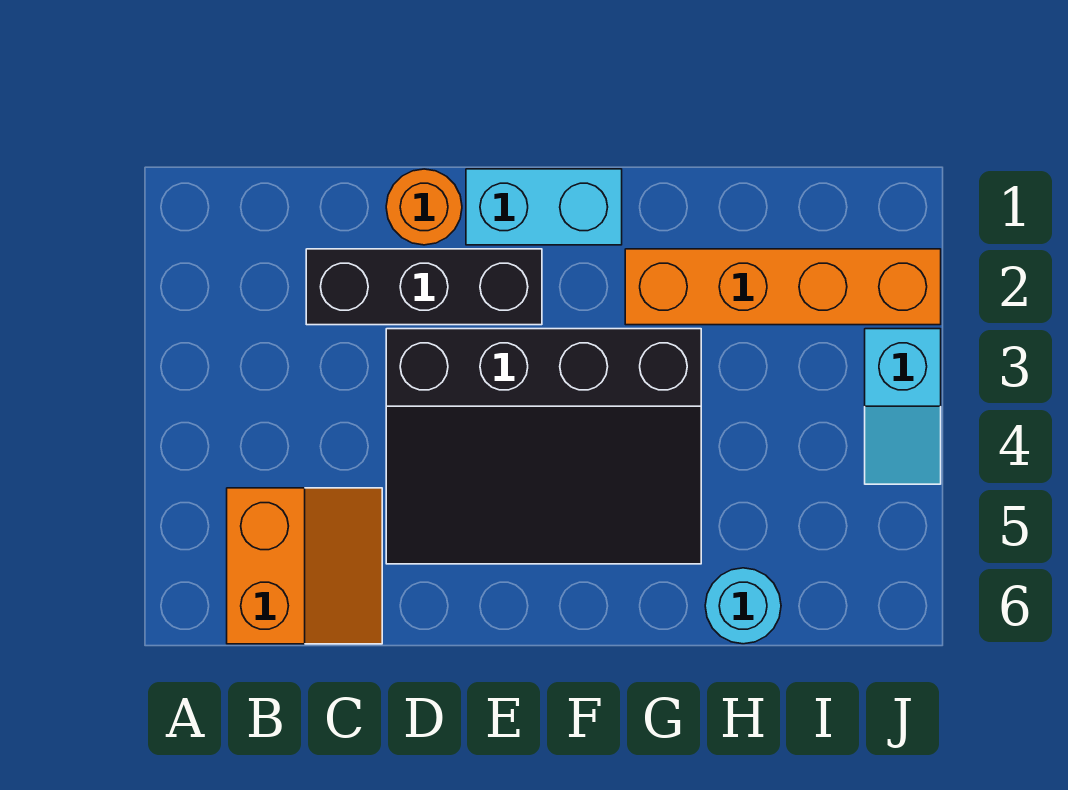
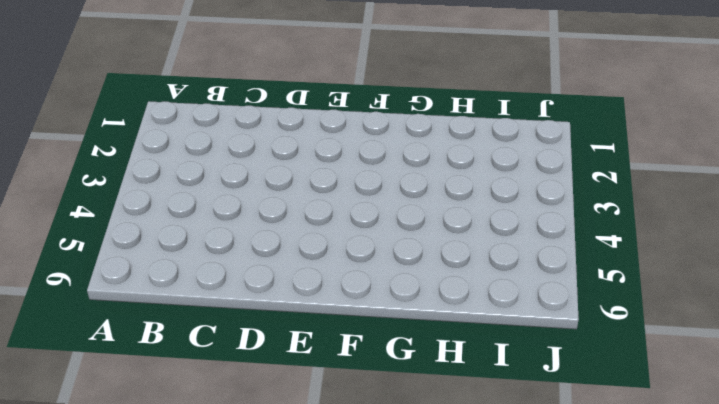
none -> orange slope B5:C6 level 1 top B
none -> black brick C2:E2 level 1

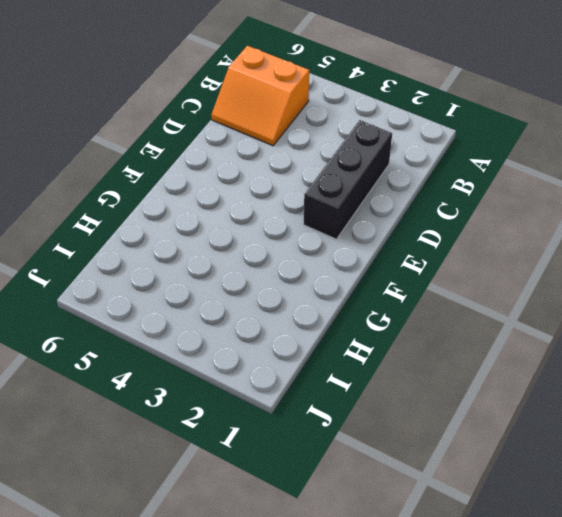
none -> orange round brick D1 level 1
none -> black slope D3:G5 level 1 top 3

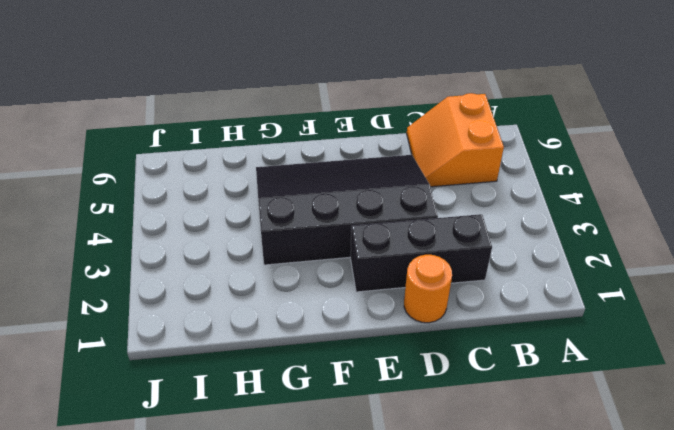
none -> cyan brick E1:F1 level 1
none -> orange brick G2:J2 level 1

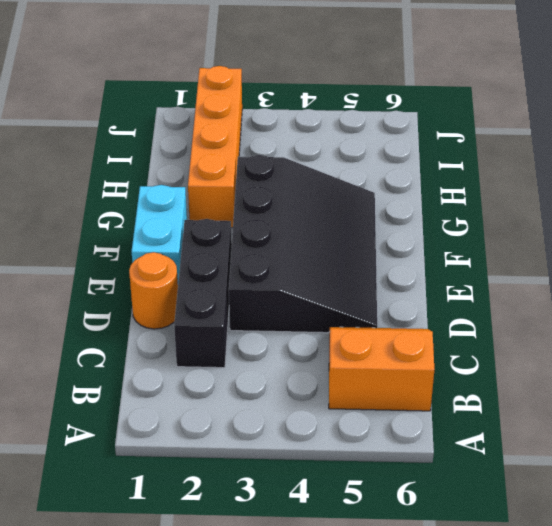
none -> cyan round brick H6 level 1
none -> cyan slope J3:J4 level 1 top 3

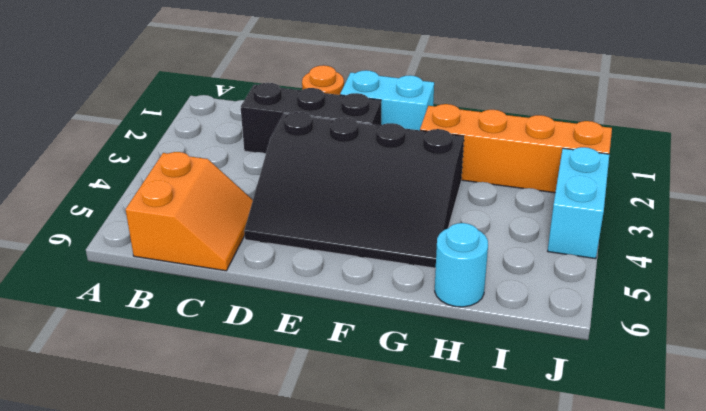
cyan brick J3:J4 level 1 -> cyan slope J3:J4 level 1 top 3

